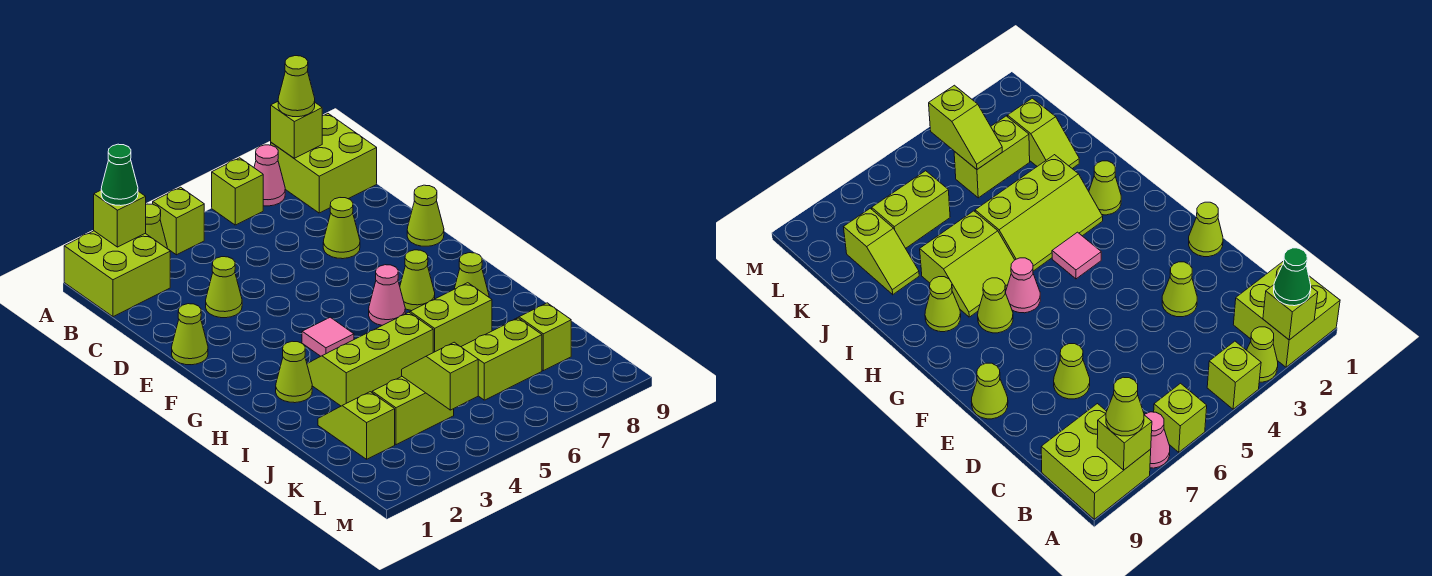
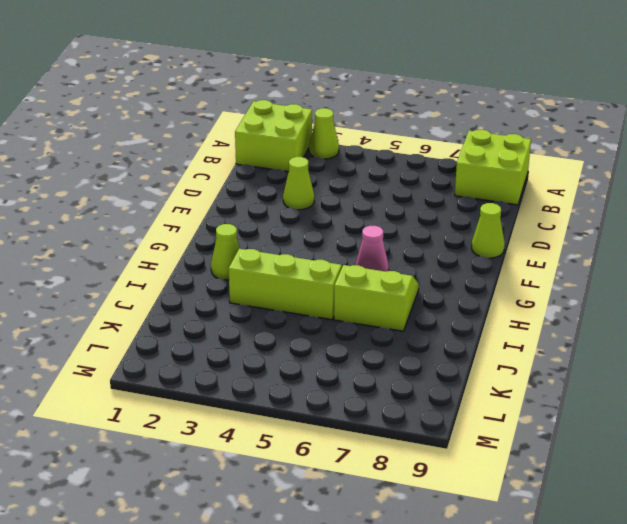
none -> lime brick A4 level 1
none -> lime brick A6 level 1
none -> pink cone A7 level 1

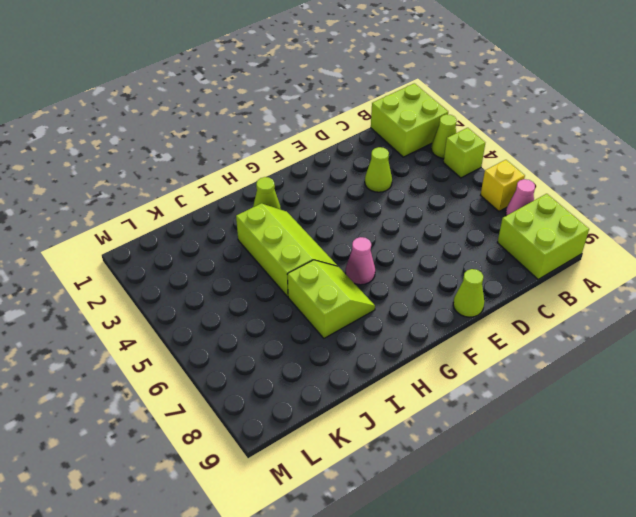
yellow brick A6 level 1 -> lime brick A6 level 1
none -> lime cone D7 level 1
none -> lime cone E1 level 1
none -> pink tile G4 level 1

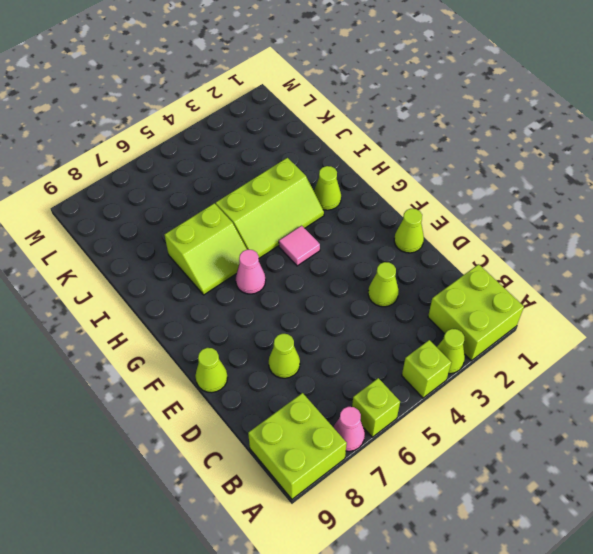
none -> lime cone G7 level 1
none -> lime cone H8 level 1
none -> lime slope J2:K2 level 1 top K

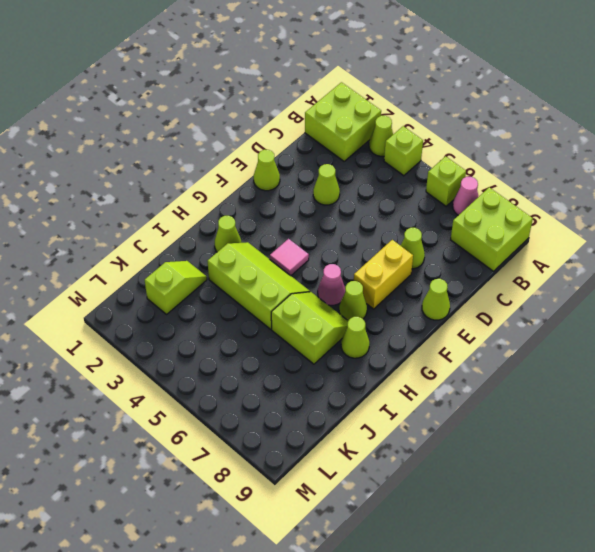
yellow brick E7:F7 level 1 -> none
none -> lime slope J8:K8 level 1 top K
none -> lime brick K3:K4 level 1
none -> lime brick K6:K7 level 1

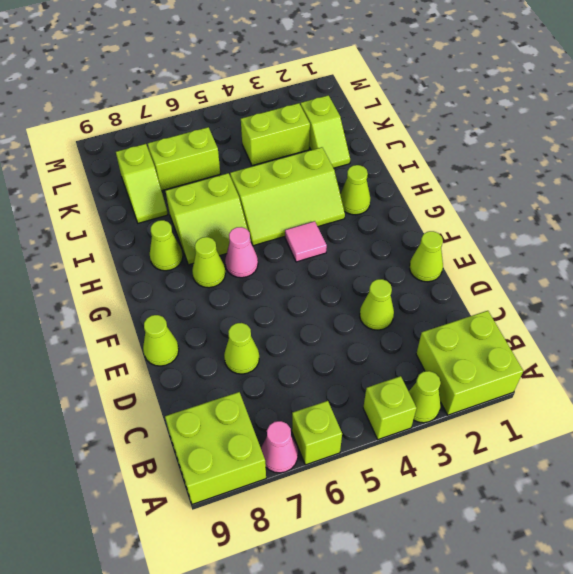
none -> lime brick A2 level 2
none -> lime brick A8 level 2
none -> lime slope K4:L4 level 2 top L

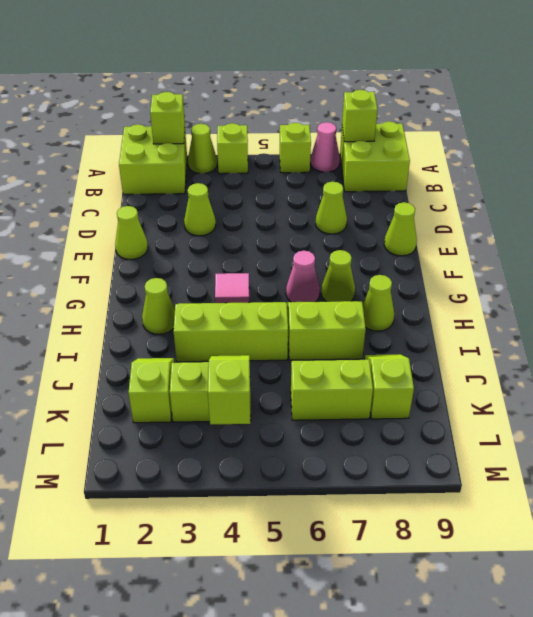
none -> green cone A2 level 3
none -> lime cone A8 level 3

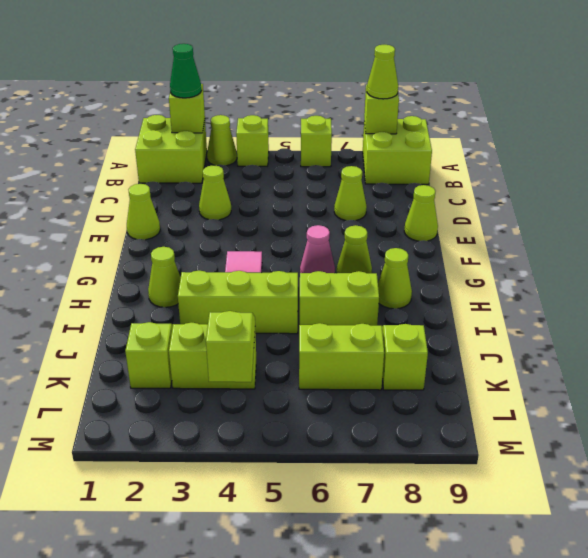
none -> pink cone A7 level 1

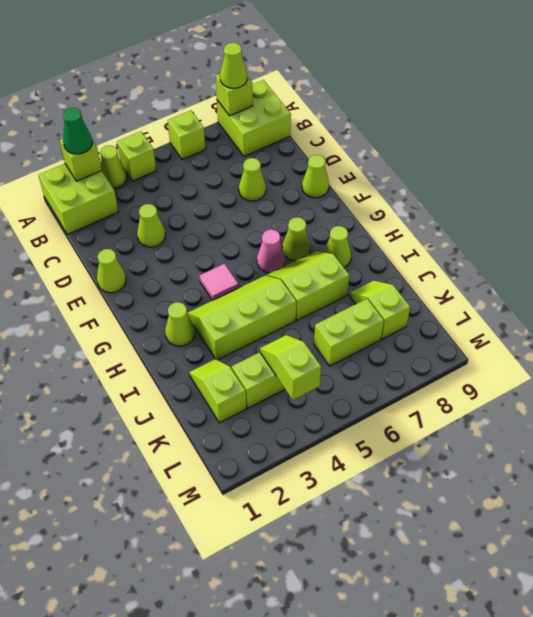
none -> pink cone A7 level 1

